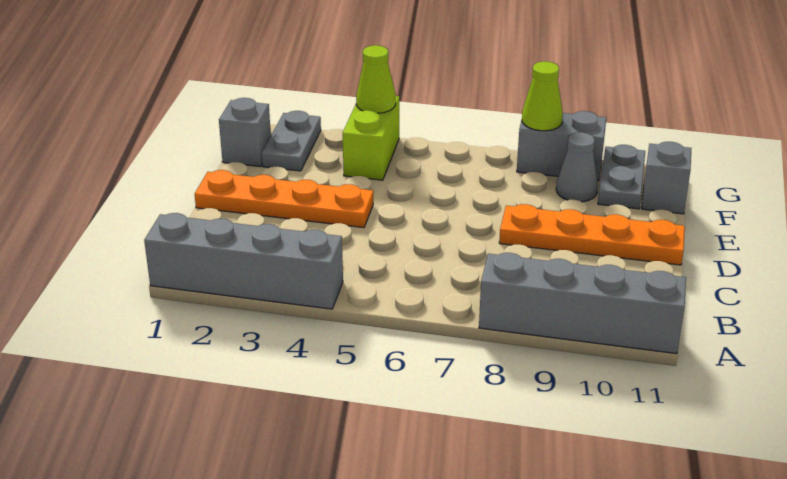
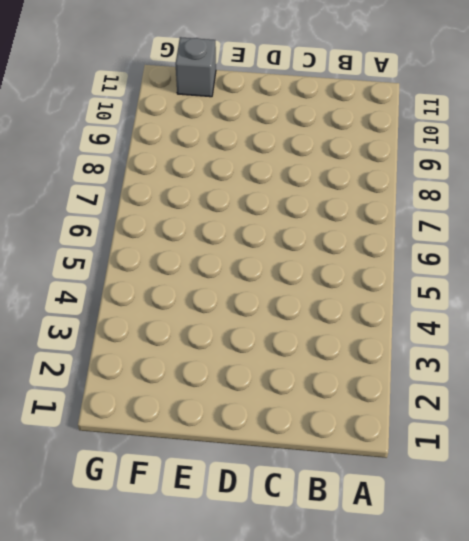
none -> grey brick A1:A4 level 1
none -> grey brick A8:A11 level 1
none -> orange plate D1:D4 level 1

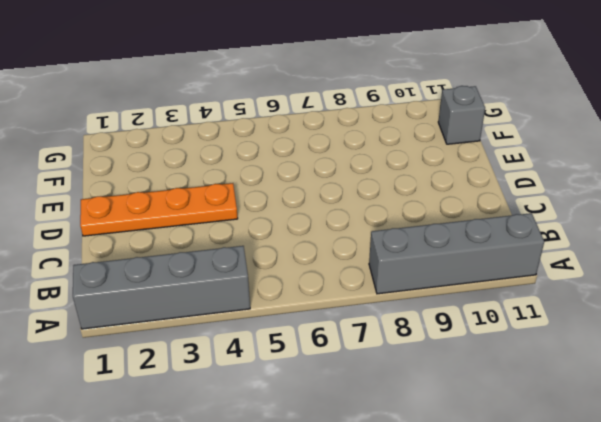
none -> orange plate D8:D11 level 1
none -> grey brick F1 level 1
none -> grey plate F2:G2 level 1

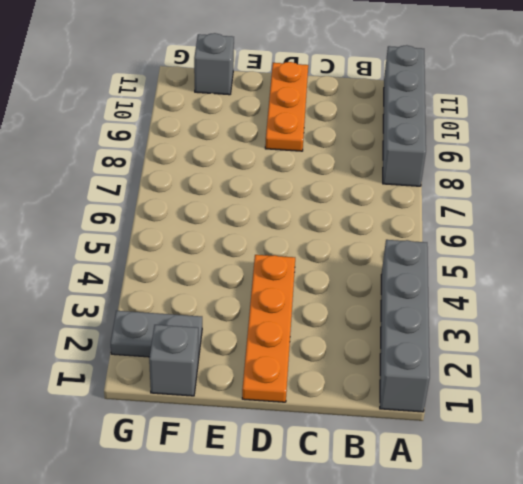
orange plate D9:D11 level 1 -> orange plate D8:D11 level 1
none -> lime brick F4:G4 level 1
none -> grey cone F9 level 1
none -> grey plate F10:G10 level 1

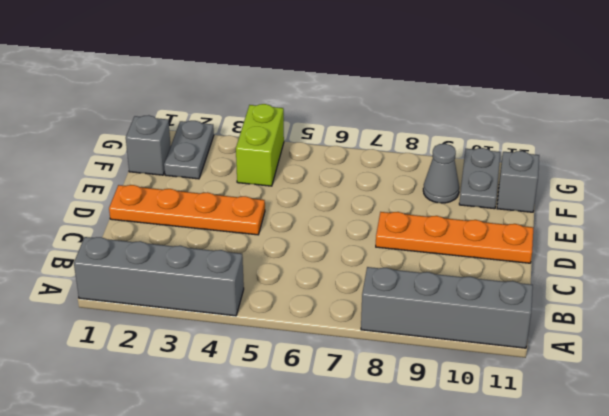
none -> grey brick G8:G9 level 1
none -> lime cone G4 level 2
none -> lime cone G8 level 2

